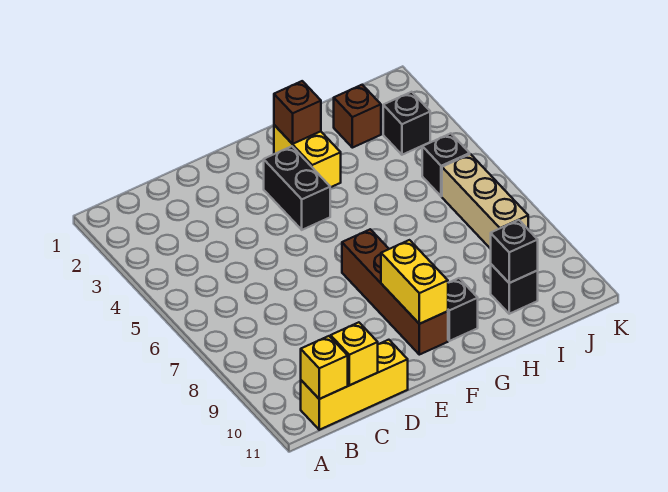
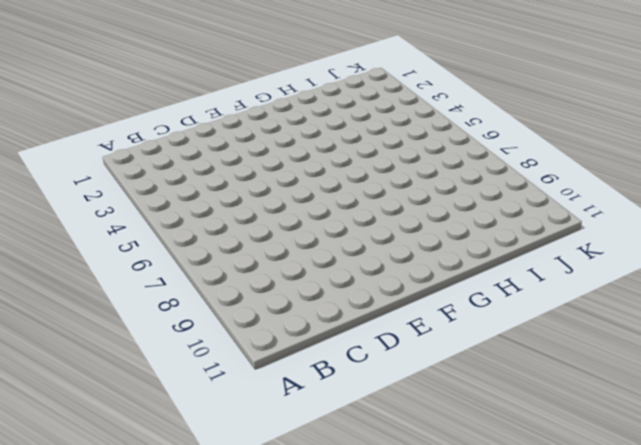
none -> yellow brick B11:D11 level 1
none -> black brick F3:F4 level 1
none -> brown brick F7:F10 level 1

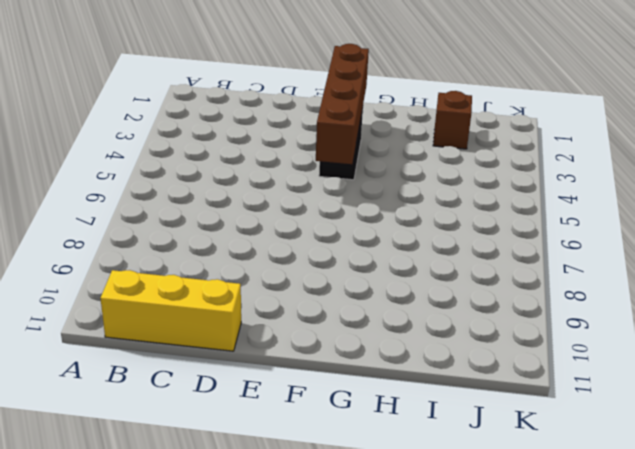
brown brick F2:F5 level 2 -> brown brick F7:F10 level 1
none -> yellow brick G2:G3 level 1
none -> black brick G10 level 1
none -> black brick I10 level 1

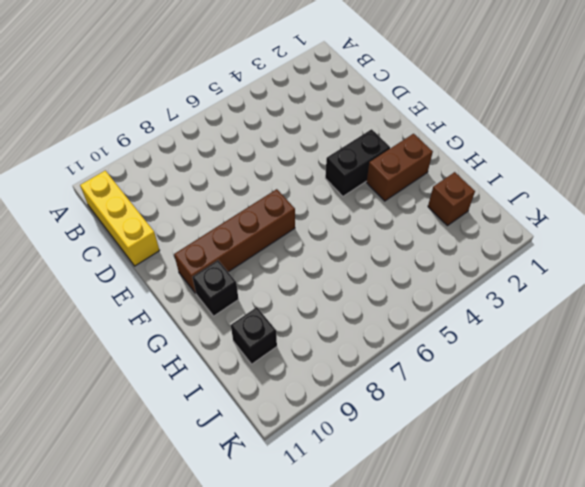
brown brick G2:G3 level 1 -> yellow brick G2:G3 level 1
none -> black brick J3 level 1
none -> black brick J5 level 1
none -> tan brick J6:J8 level 1

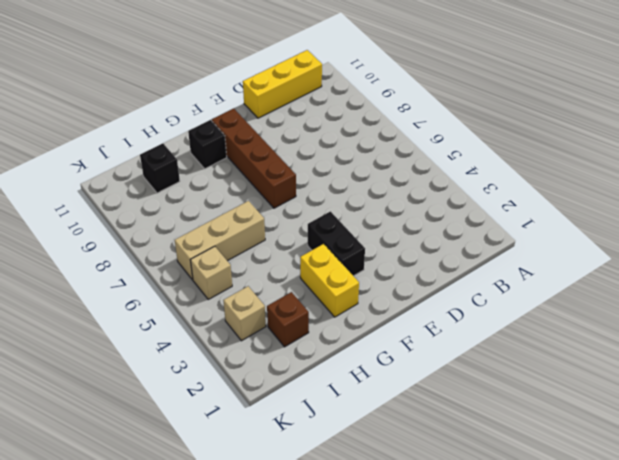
tan brick H6:J6 level 1 -> tan brick J6:J8 level 1
tan brick J3 level 1 -> black brick J3 level 1
tan brick J5 level 1 -> black brick J5 level 1
none -> yellow brick B11 level 2
none -> yellow brick C11 level 2
none -> yellow brick F9:F10 level 2

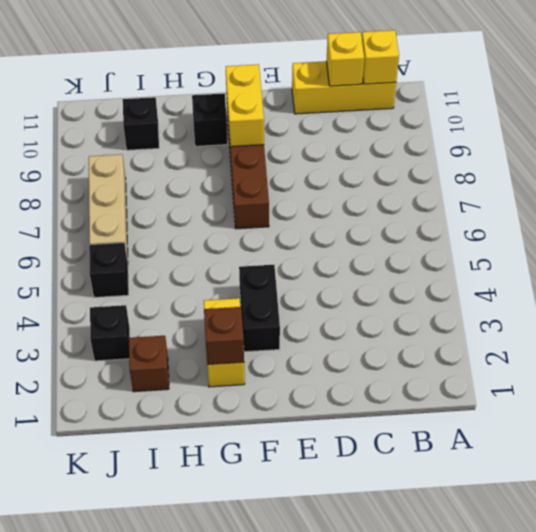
none -> black brick I10 level 2

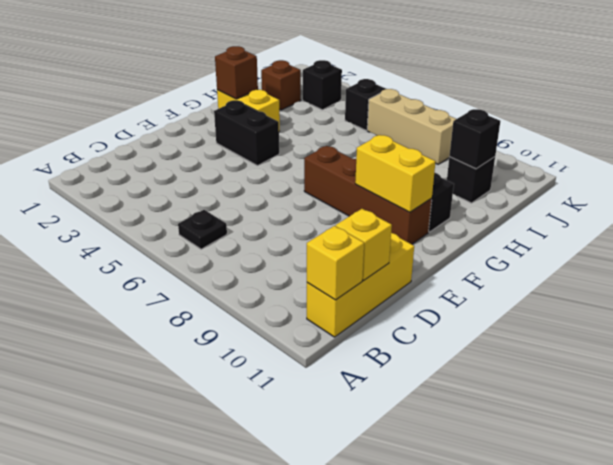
black plate B6 level 1 -> none

